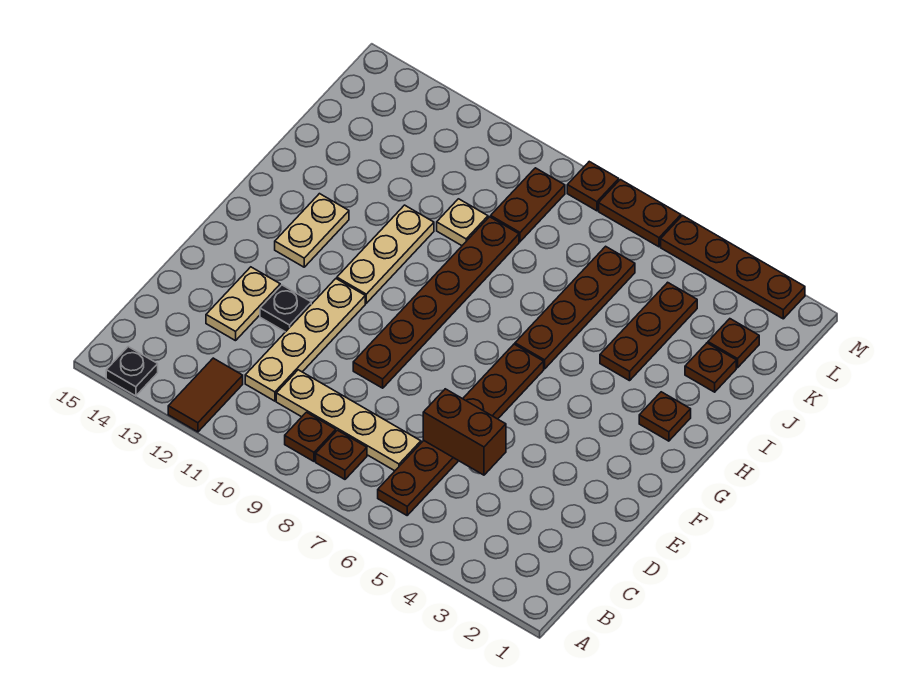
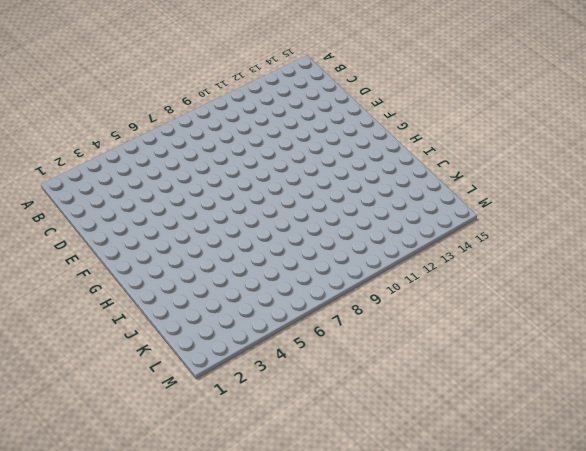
none -> brown tile A12:B12 level 1
none -> black plate A14 level 1
none -> brown plate B6:G6 level 1

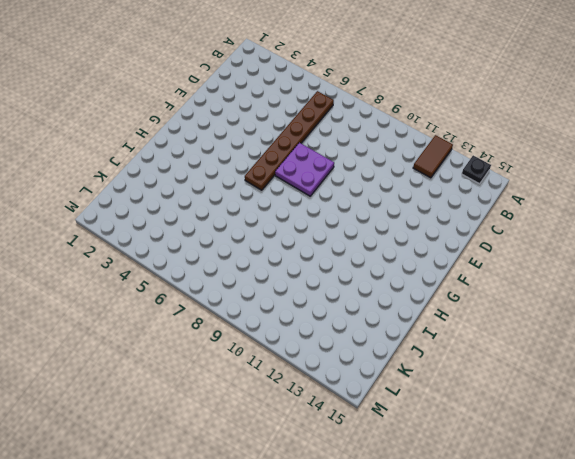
purple plate E7:F8 level 1 -> none
none -> brown plate B8 level 1
none -> brown plate B9 level 1
none -> tan plate C7:C10 level 1

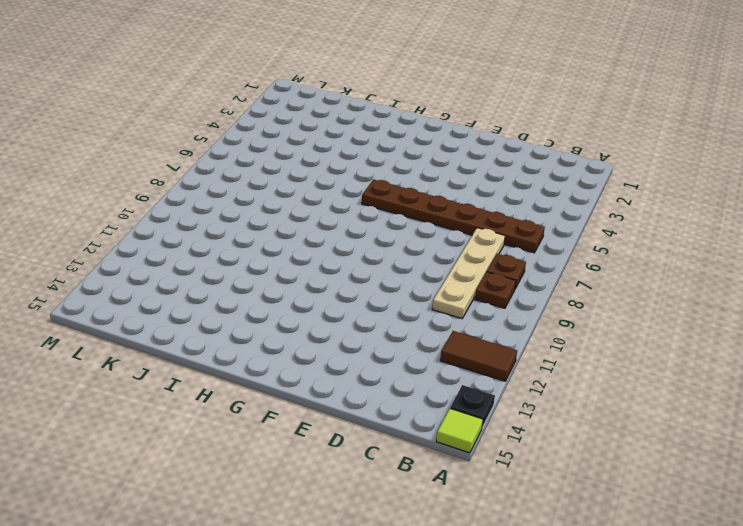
lime tile A15 level 1 -> none
none -> tan plate C11:F11 level 1
none -> tan plate D13:E13 level 1
none -> brown plate E9:J9 level 1

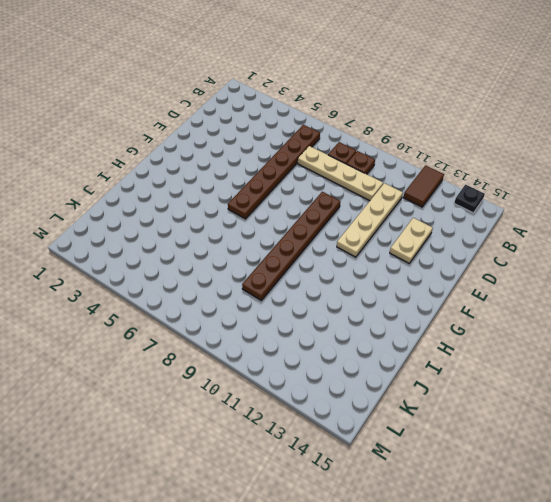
none -> black plate E12 level 1
none -> tan plate G11:I11 level 1
none -> tan plate G13:H13 level 1

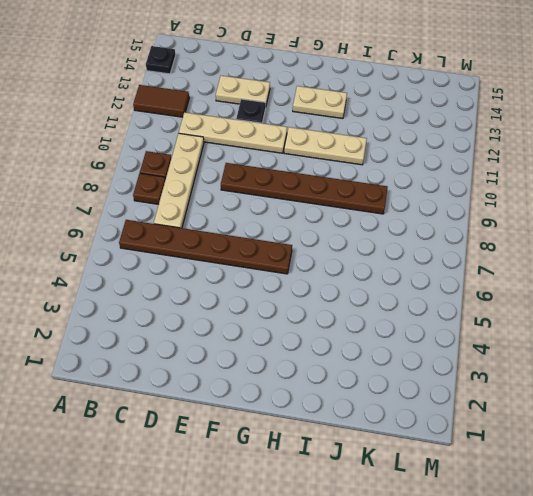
none -> brown plate H2 level 1
none -> brown plate H6:K6 level 1
none -> brown plate I4:K4 level 1

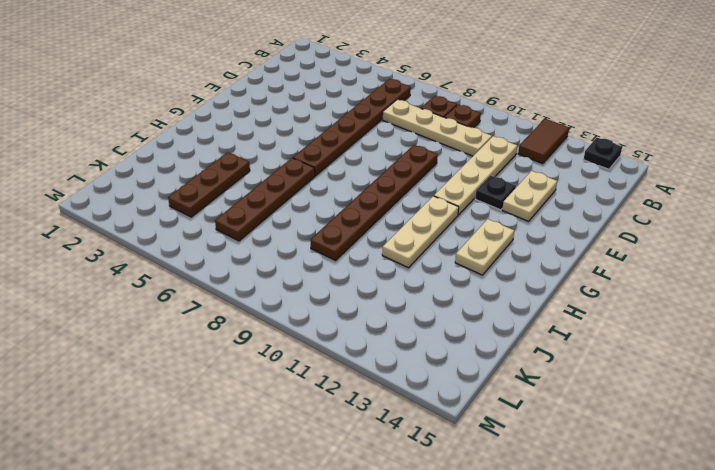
none -> brown plate H2 level 1
none -> brown plate J2 level 1
none -> tan plate J10 level 1

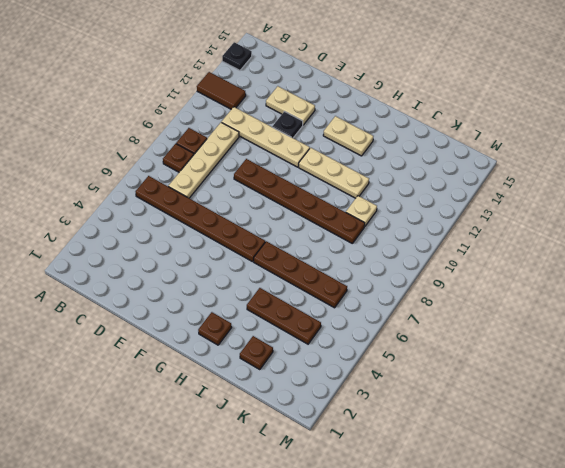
none -> brown plate K2 level 1
none -> brown plate K9:L9 level 1
none -> brown plate M2:M5 level 1

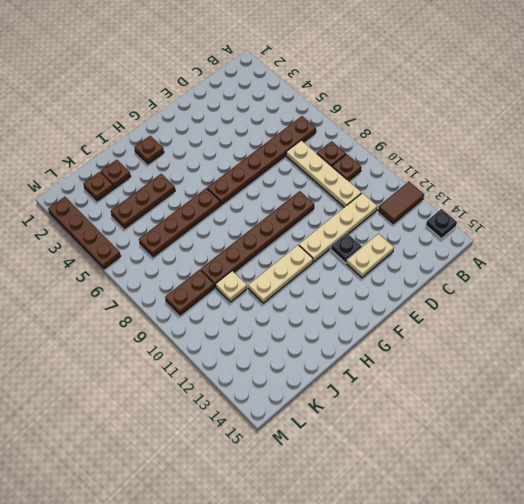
none -> tan plate G13:H13 level 1
none -> brown plate M6:M7 level 1
none -> brown plate M8 level 1

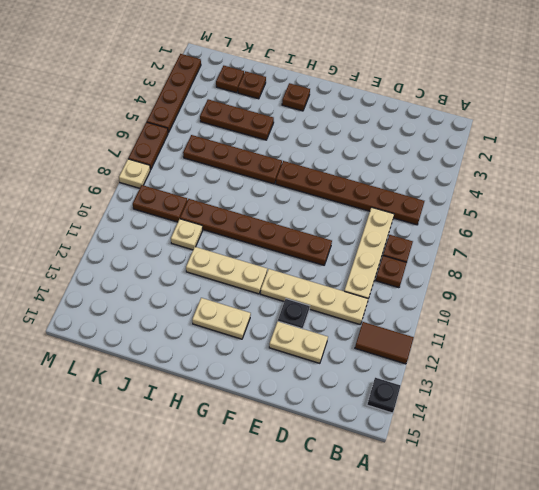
tan plate M8 level 1 -> brown plate M8 level 1
none -> brown brick D5:D6 level 2

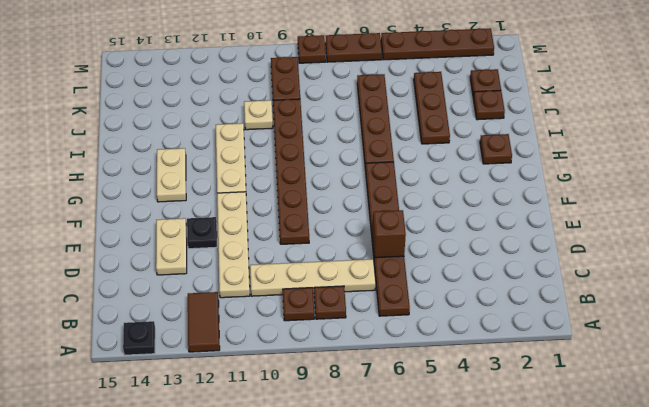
brown brick D6 level 2 -> brown brick D5:D6 level 2

